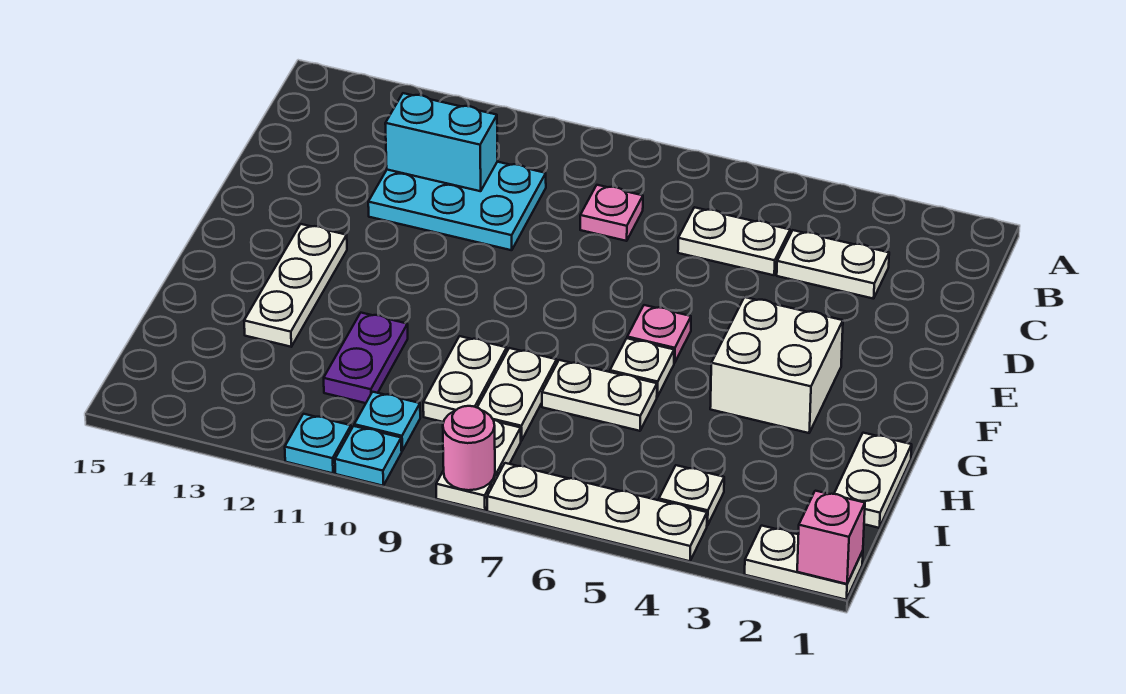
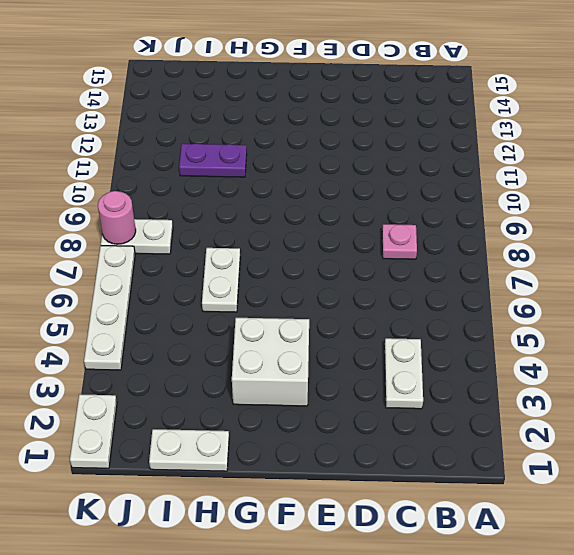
none -> white plate C5:C6 level 1
none -> cyan plate C10:D12 level 1
none -> pink plate F6 level 1

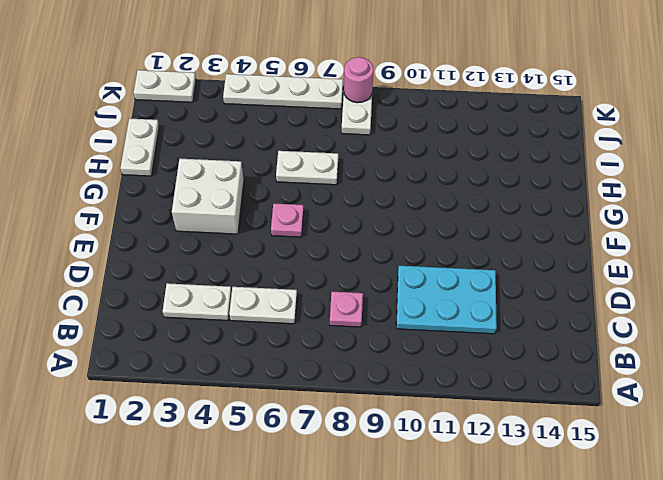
none -> white plate F13:H13 level 1
none -> white plate G6 level 1
none -> white plate H8:I8 level 1

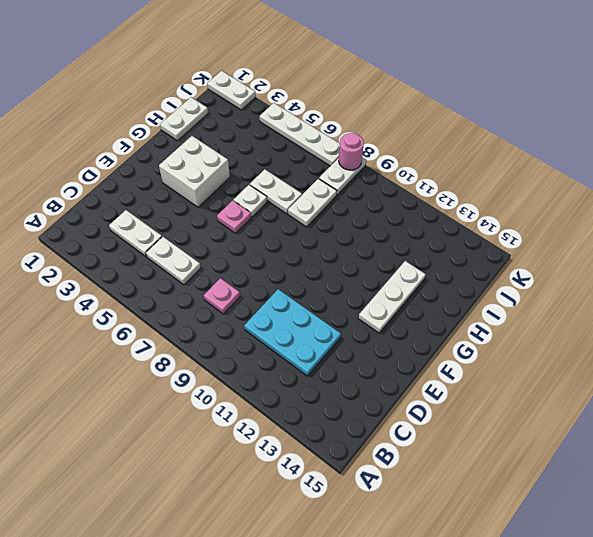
none -> white plate H9:I9 level 1
none -> purple plate H11:I11 level 1
none -> white plate J4 level 1

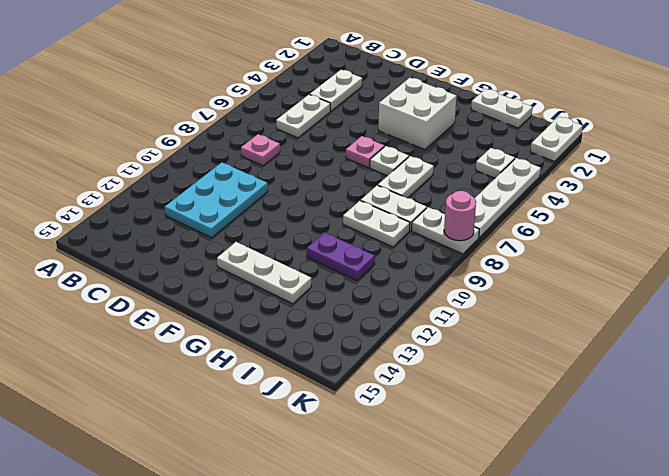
none -> cyan plate J10 level 1
none -> cyan plate K10 level 1
none -> cyan plate K11 level 1

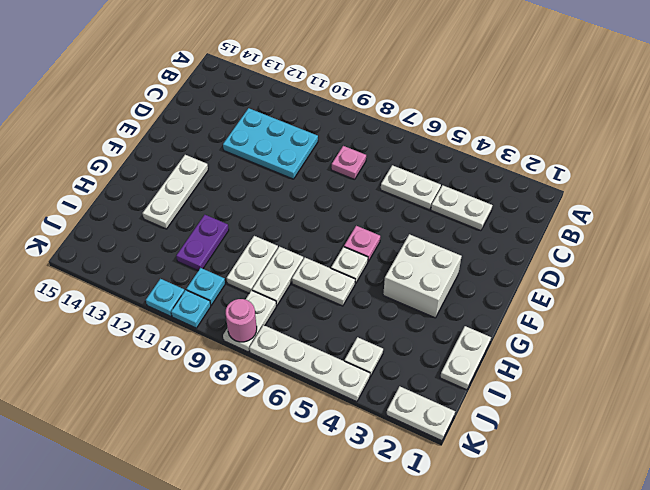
none -> cyan brick C11:C12 level 2
none -> pink brick K1 level 2

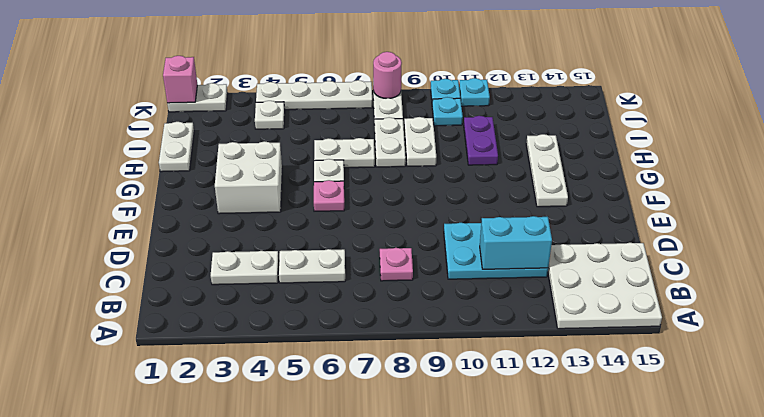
white plate A13:C15 level 1 -> none

